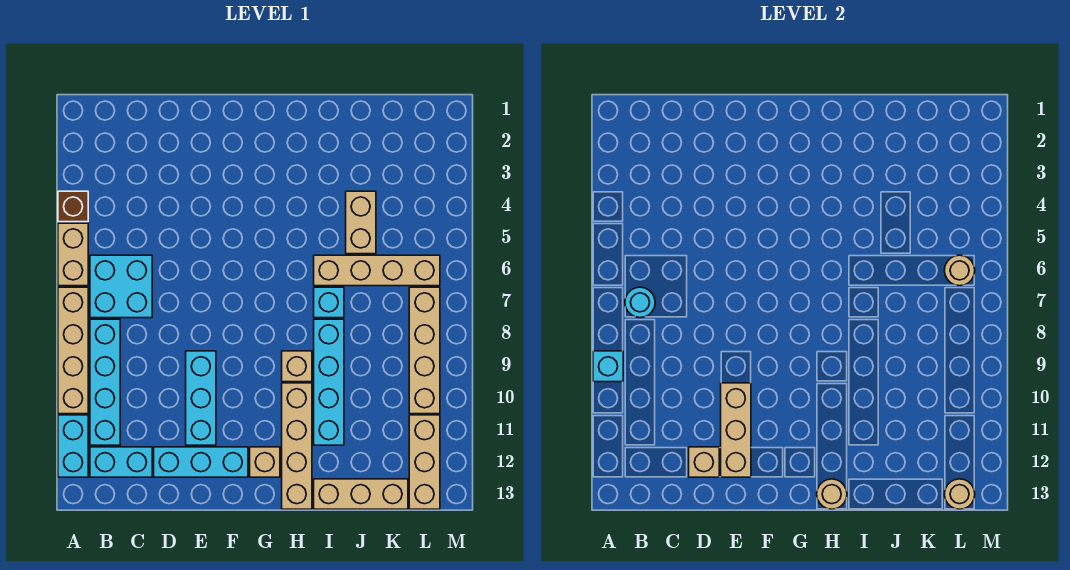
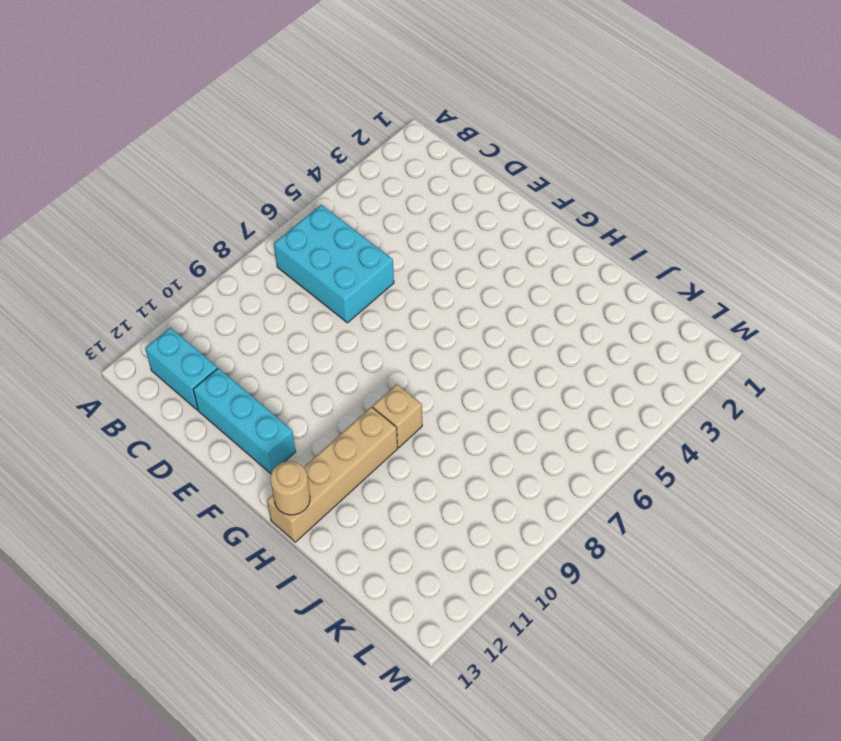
cyan brick B6:D7 level 1 -> cyan brick B6:C7 level 1
none -> brown brick A4 level 1
none -> tan brick A5:A6 level 1
none -> tan brick A7:A10 level 1

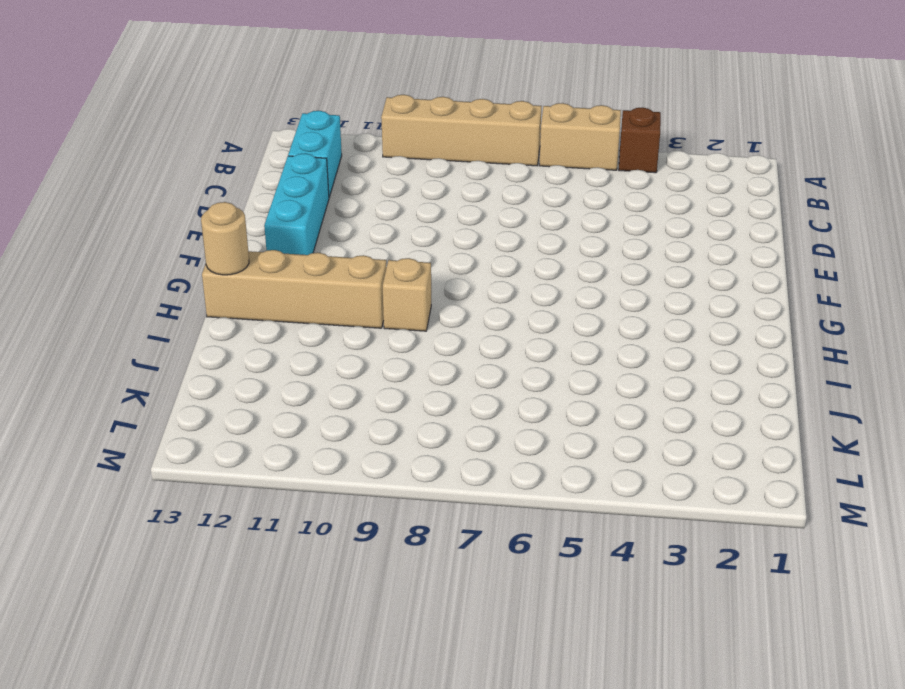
none -> cyan brick A11:A12 level 1
none -> cyan brick B6:C7 level 1
none -> cyan brick B8:B11 level 1

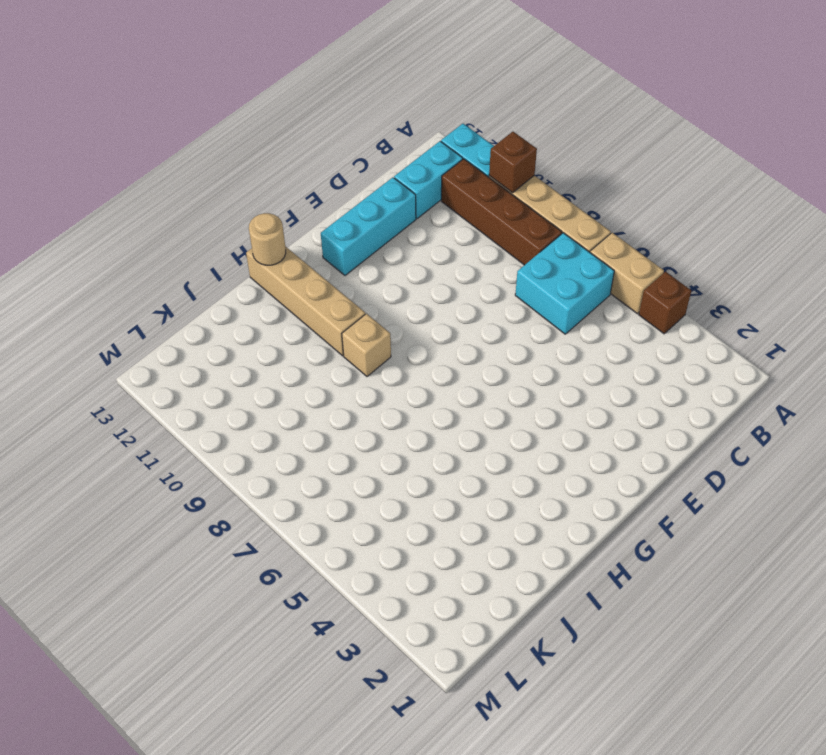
brown brick A10 level 2 -> none
brown brick B8:B11 level 1 -> cyan brick B8:B11 level 1
none -> cyan brick E9:E11 level 1
none -> tan brick G12 level 1
none -> tan brick I6:L6 level 1

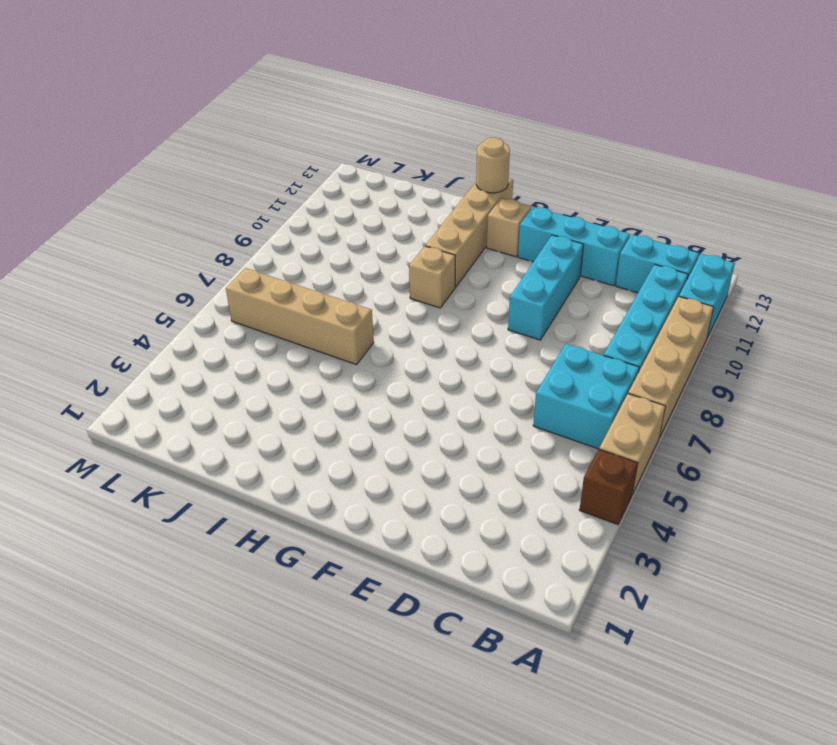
none -> cyan brick I7 level 1
none -> cyan brick I8:I11 level 1
none -> tan brick I13:K13 level 1

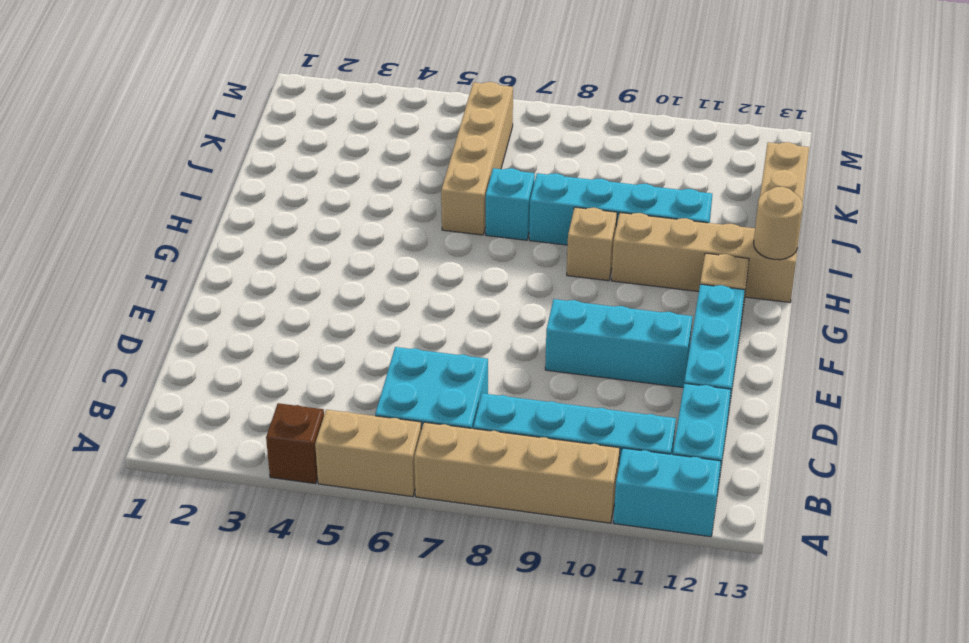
none -> tan brick J4:J5 level 1
none -> tan brick L7:L10 level 1
none -> tan brick L11:L13 level 1

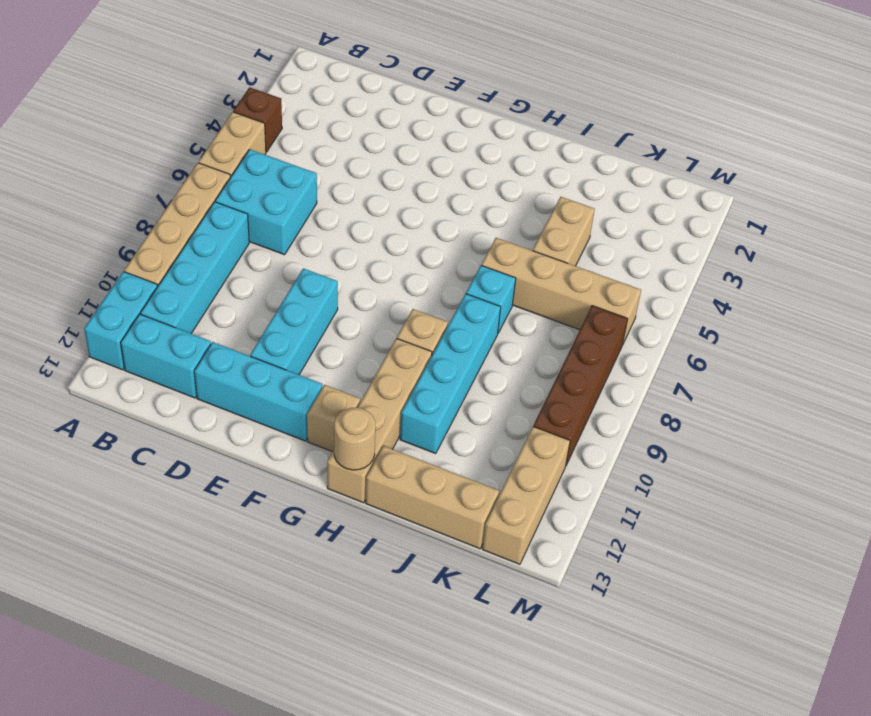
brown brick L7:L10 level 1 -> tan brick L7:L10 level 1
none -> cyan brick A9 level 2
none -> cyan round brick B7 level 2
none -> tan brick D12 level 2

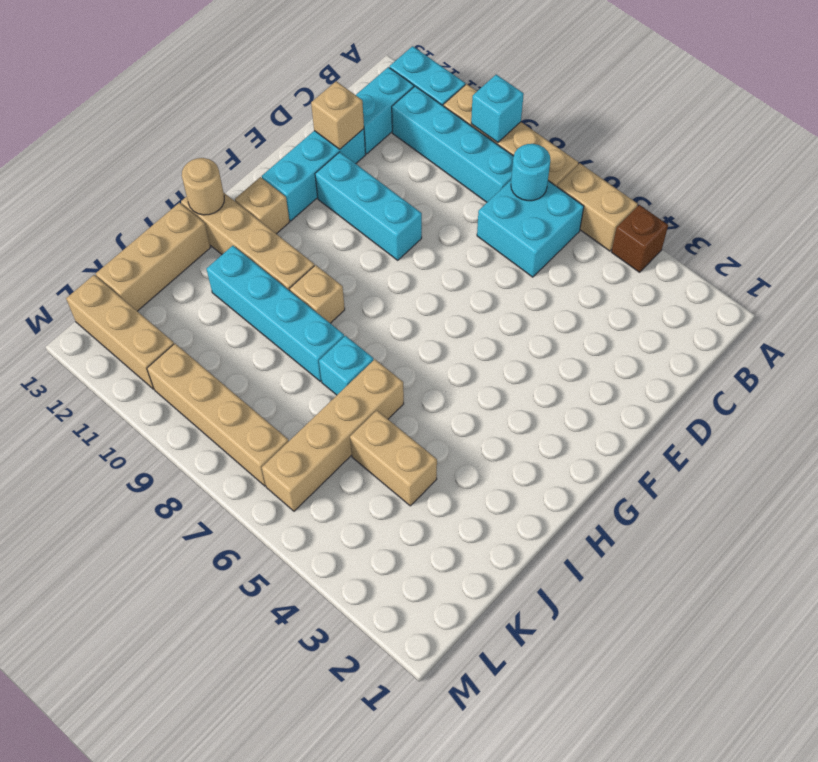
none -> tan brick E10:E12 level 2
none -> tan round brick L6 level 2
none -> tan round brick L13 level 2

